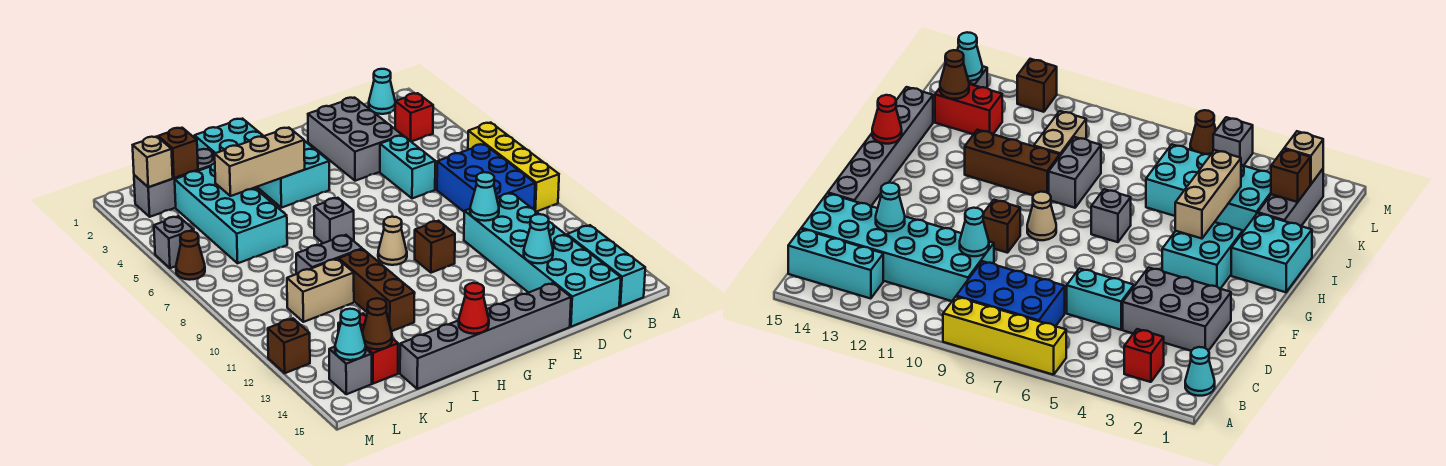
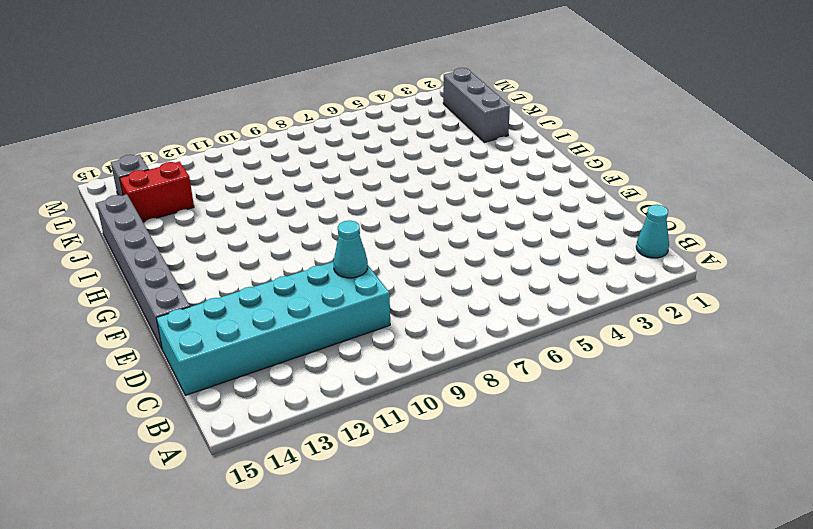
none -> yellow brick A6:A9 level 1
none -> red brick B3 level 1
none -> blue brick B7:C9 level 1
none -> cyan brick B13:B15 level 1

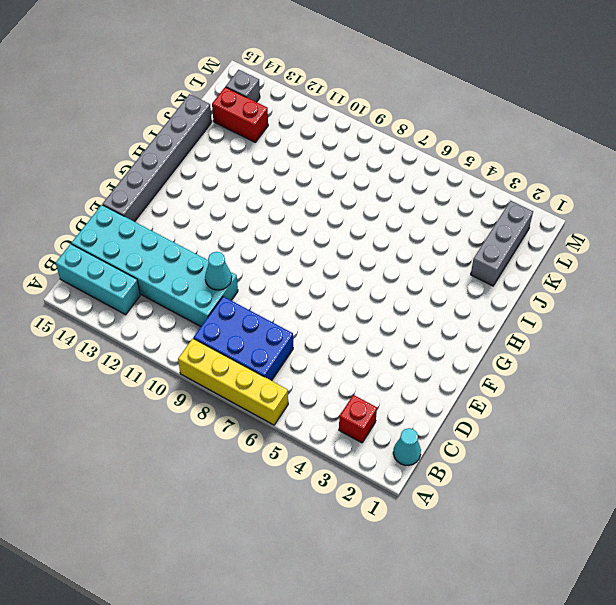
none -> grey brick D2:E4 level 1
none -> cyan brick D5:D6 level 1
none -> brown brick F10 level 1
none -> cyan brick G3:H4 level 1

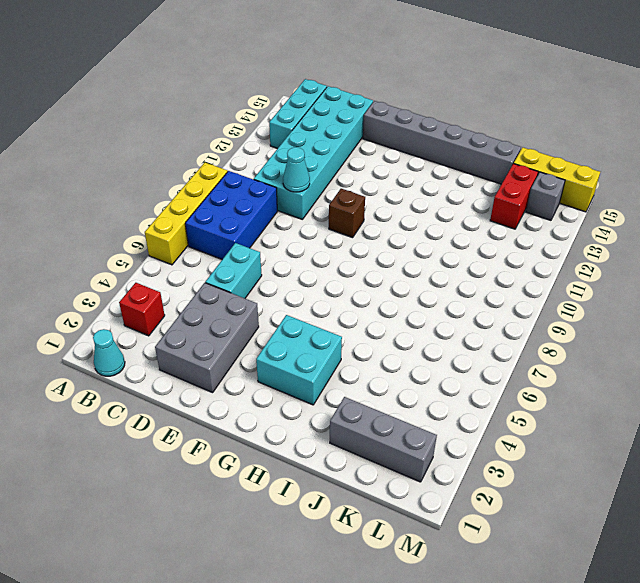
yellow brick K15:M15 level 1 -> none
none -> tan cone G9 level 1
none -> cyan brick H1:I2 level 1
none -> grey brick H7 level 1
none -> grey brick I9:J9 level 1

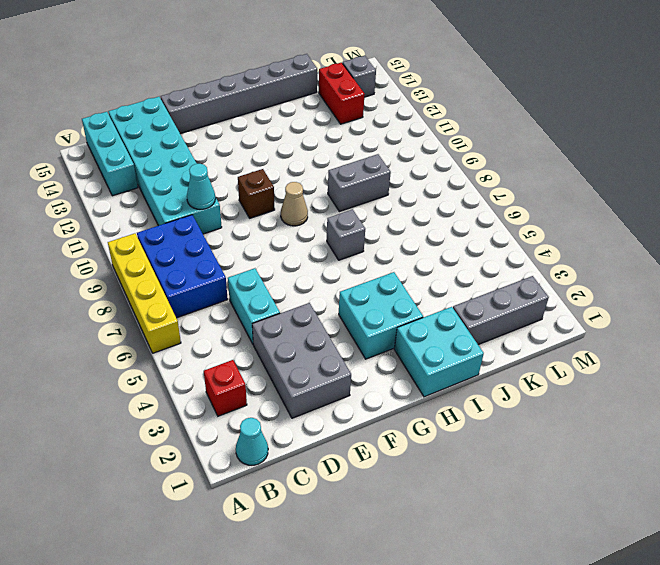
none -> brown brick I10:I12 level 1
none -> cyan brick J3:K6 level 1
none -> tan brick J10:K10 level 1
none -> grey brick M5 level 1

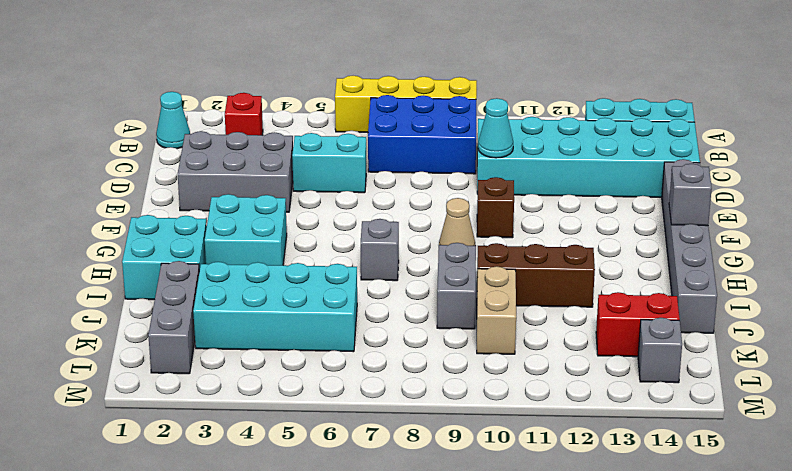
grey brick G15 level 2 -> grey brick M5 level 1
none -> brown cone M6 level 1
none -> brown brick M12 level 1
none -> cyan cone D13 level 2
none -> tan brick H4:J4 level 2

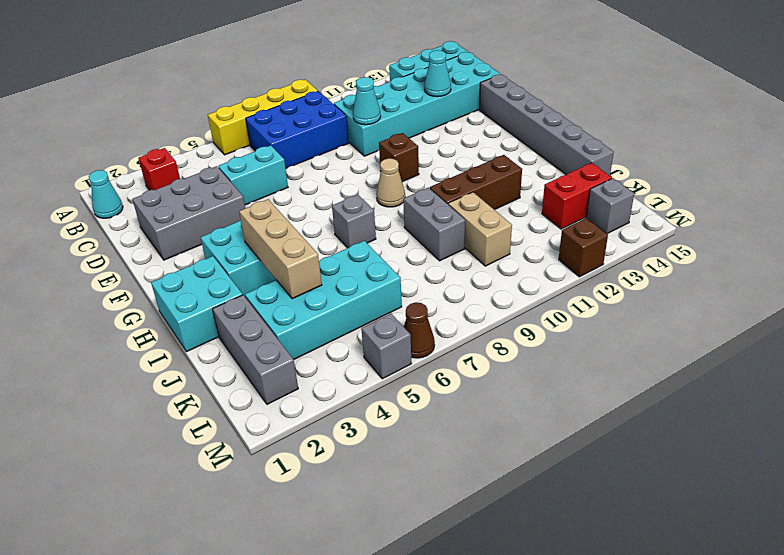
none -> red cone H15 level 2
none -> brown brick K2 level 2
none -> brown cone K14 level 2
none -> tan brick L2 level 2

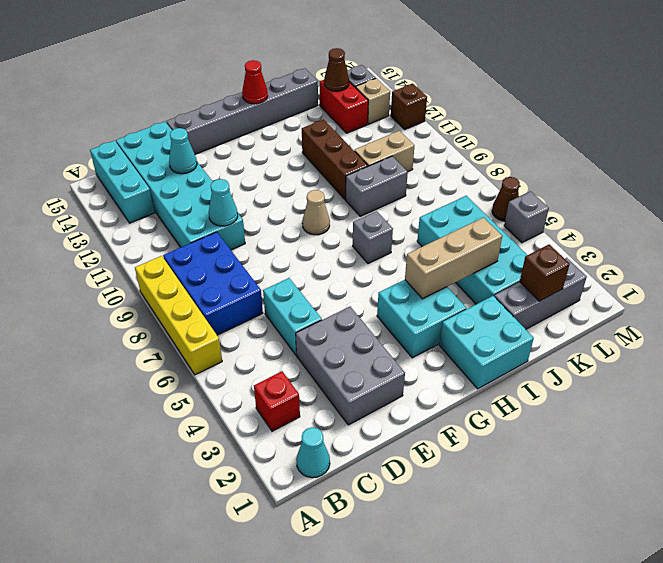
tan brick L13 level 1 -> tan brick L2 level 2
none -> brown brick F10 level 1
none -> cyan cone L14 level 2

